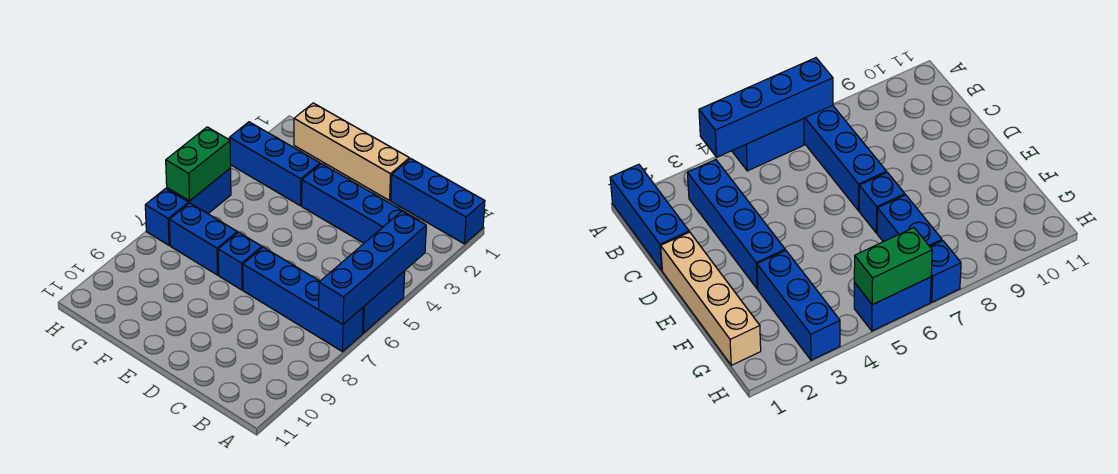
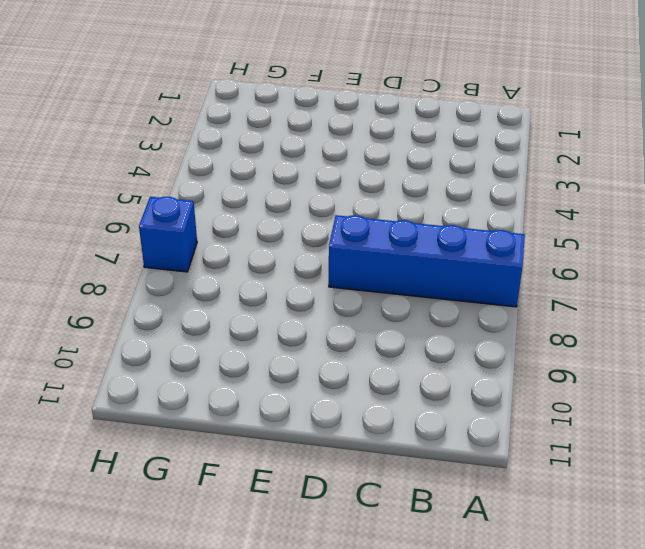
none -> blue brick A1:C1 level 1
none -> blue brick A5:A6 level 1
none -> blue brick B3:E3 level 1

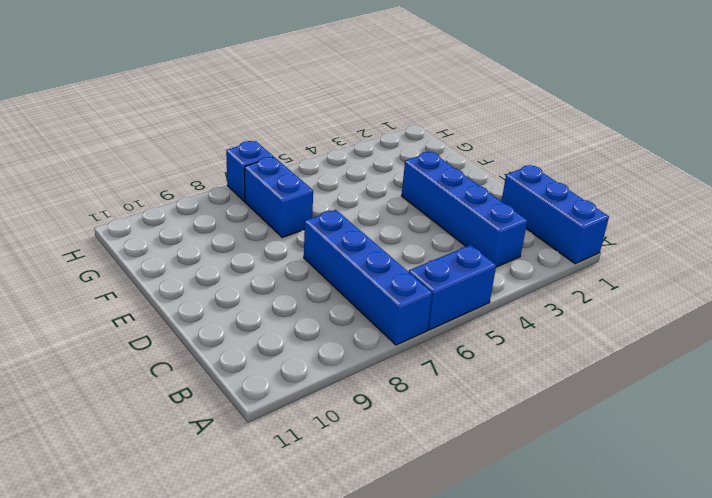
none -> tan brick D1:G1 level 1
none -> blue brick E7 level 1
none -> blue brick F3:H3 level 1

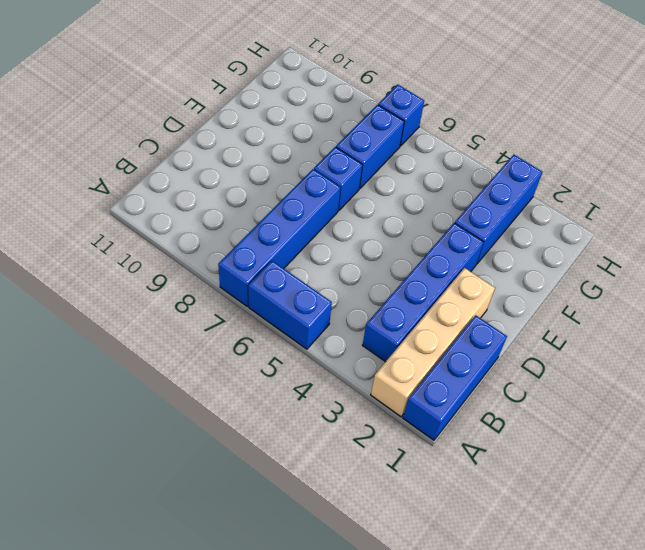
tan brick A2:D2 level 1 -> tan brick D1:G1 level 1
none -> blue brick H5:H6 level 1
none -> blue brick A4:A7 level 2
none -> green brick H5:H6 level 2

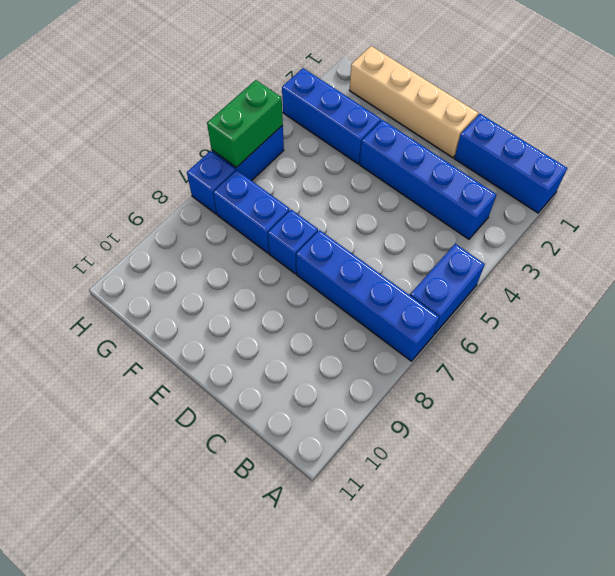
none -> blue brick A4:A7 level 2

